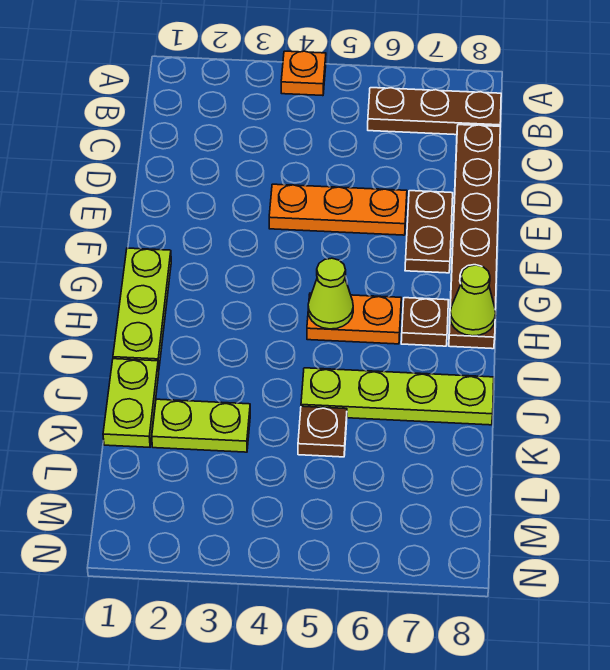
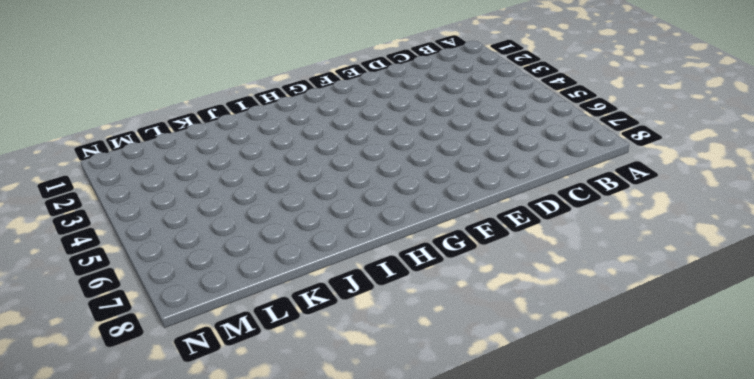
none -> orange plate A4 level 1
none -> brown plate B6:B8 level 1
none -> brown plate C8:H8 level 1

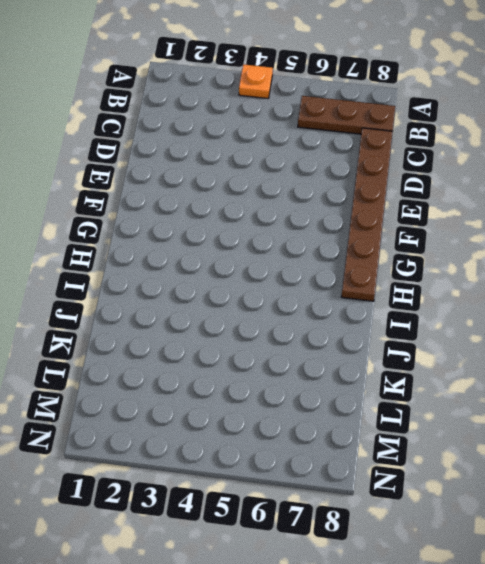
none -> orange plate E4:E6 level 1
none -> brown plate E7:F7 level 1
none -> lime plate G1:I1 level 1

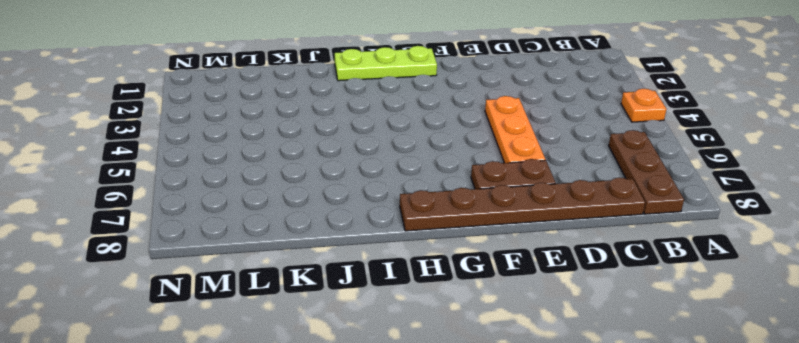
none -> orange plate H5:H6 level 1
none -> brown plate H7 level 1
none -> lime plate J1:K1 level 1

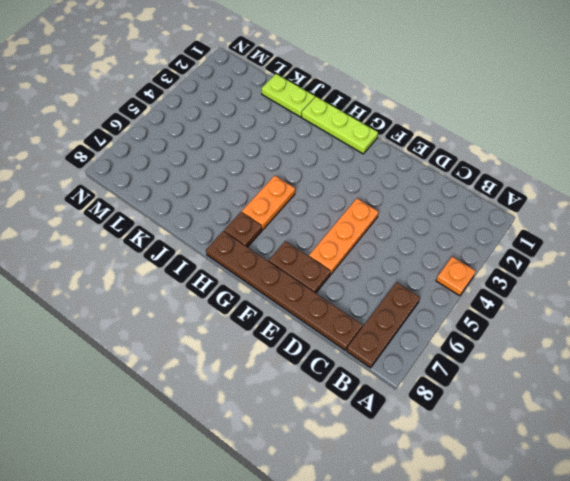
none -> lime plate J5:J8 level 1
none -> lime plate K2:K3 level 1
none -> brown plate K5 level 1

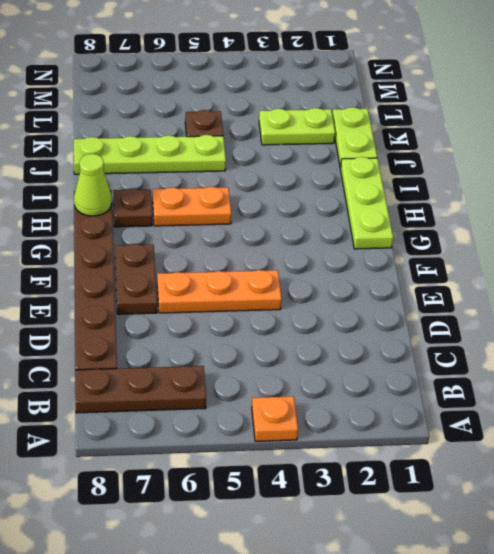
none -> lime cone H5 level 2

